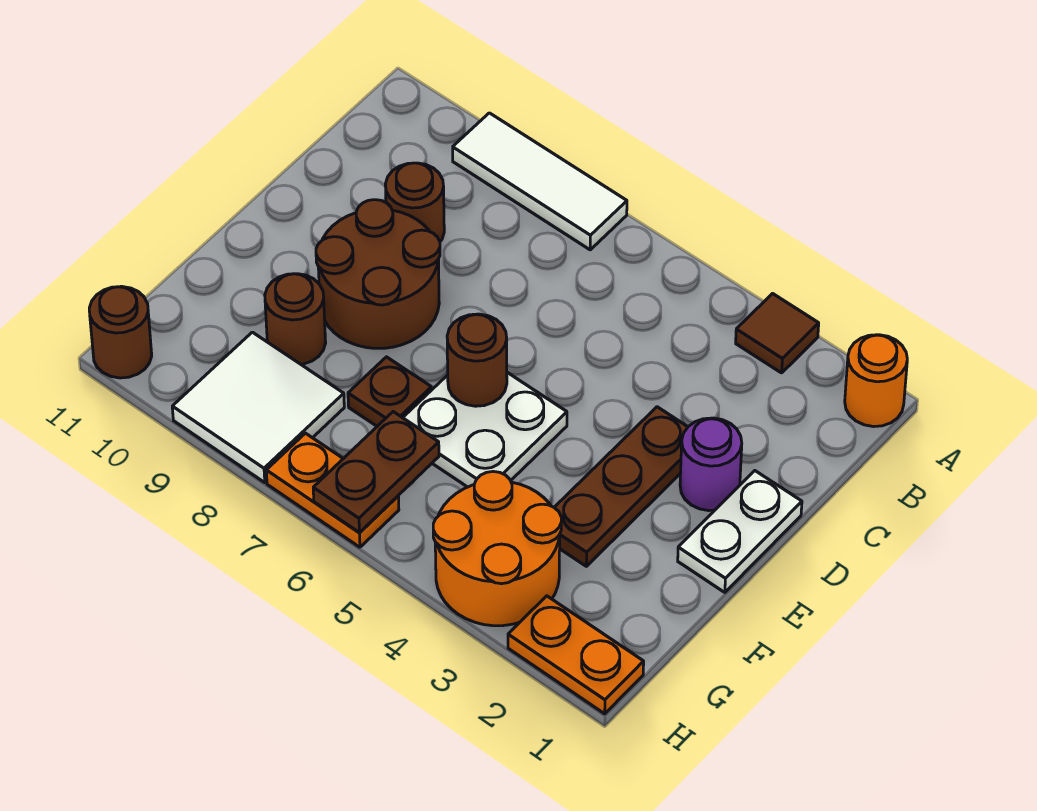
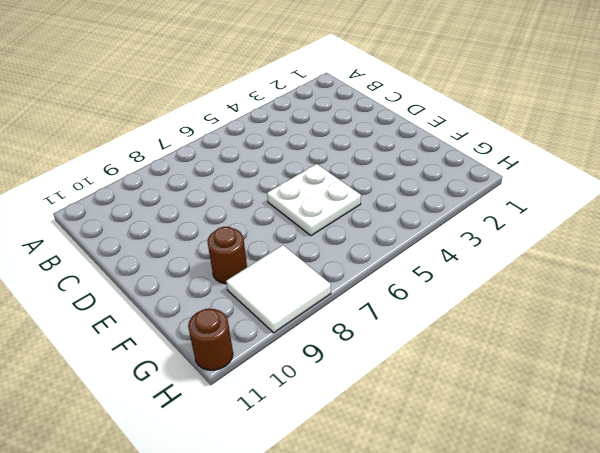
none -> orange round brick A1 level 1
none -> brown tile A3 level 1
none -> white tile A7:A9 level 1

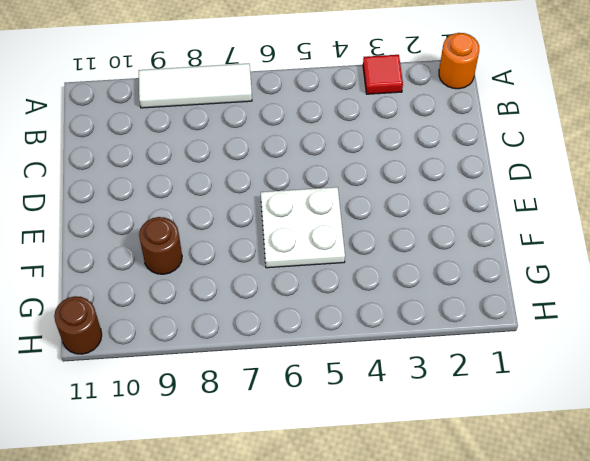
red tile A3 level 1 -> brown tile A3 level 1
none -> brown round brick C9 level 1
none -> white plate D1:E1 level 1
none -> purple round brick D2 level 1

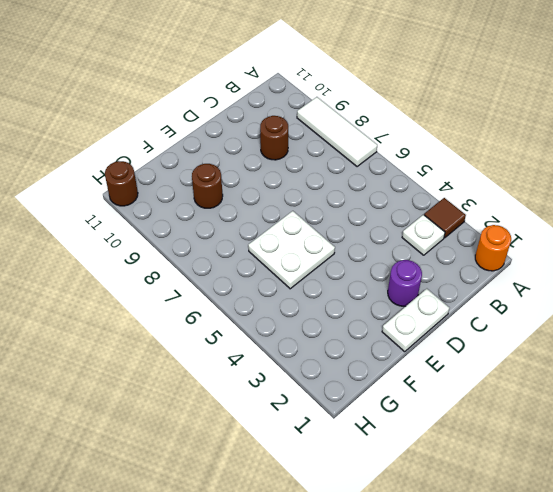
white plate B3 level 1 -> none
none -> brown plate D3:F3 level 1
none -> brown round brick D8:E9 level 1
none -> brown plate F7 level 1

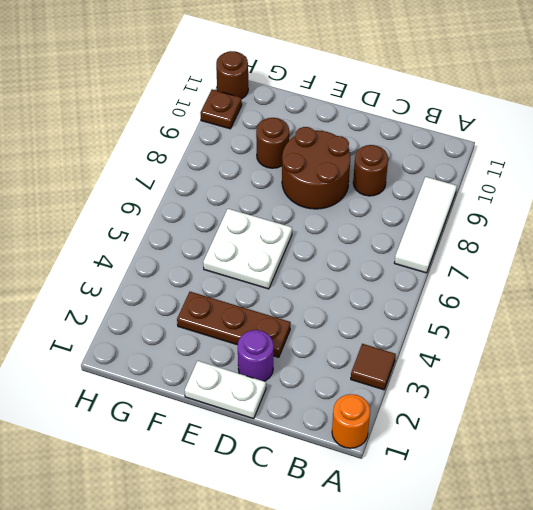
brown plate H10 level 1 -> brown plate F7 level 1
none -> orange round brick G3:H4 level 1
none -> white tile G8:H9 level 1
none -> orange plate H1:H2 level 1

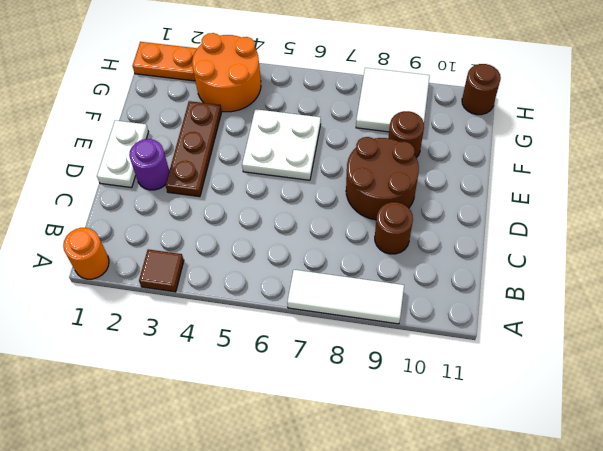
none -> brown plate F7 level 1
none -> orange plate H6:H7 level 1
none -> brown round brick E6 level 2

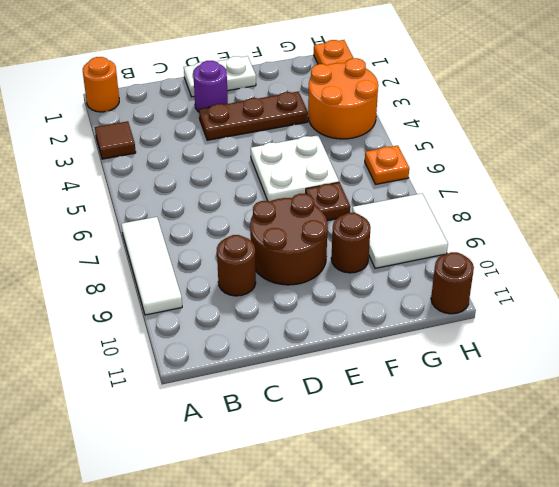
orange plate H6 level 1 -> orange plate H6:H7 level 1
none -> brown round brick E6 level 2
none -> brown plate G6:H6 level 2

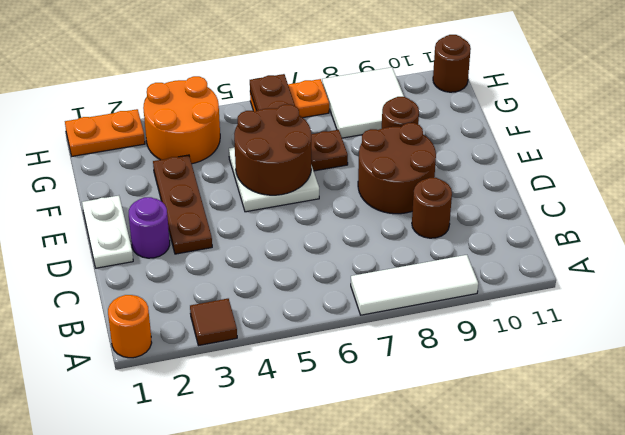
brown round brick E5:F6 level 2 -> brown round brick E6 level 2

